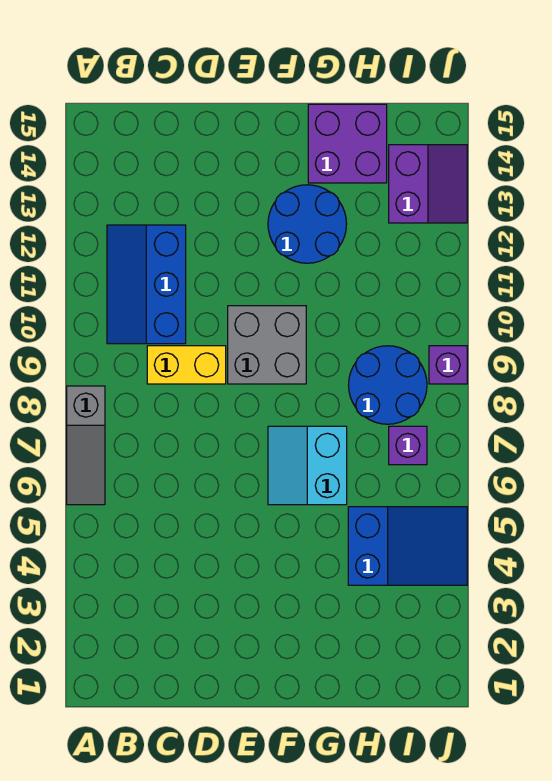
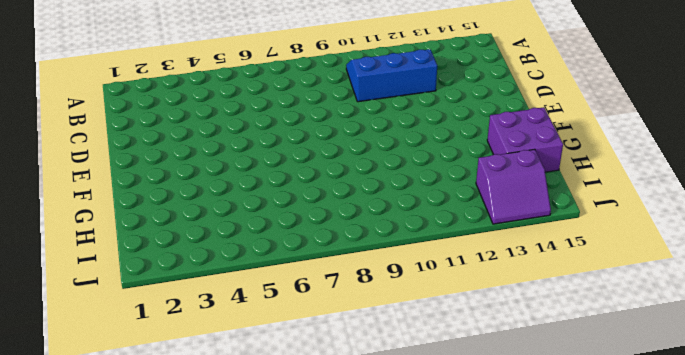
none -> grey slope A6:A8 level 1 top 8
none -> yellow brick C9:D9 level 1
none -> grey brick E9:F10 level 1

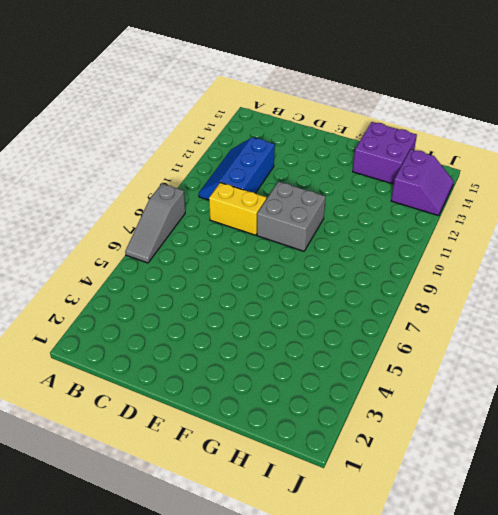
none -> cyan slope F6:G7 level 1 top G
none -> blue round brick F12:G13 level 1
none -> blue slope H4:J5 level 1 top H

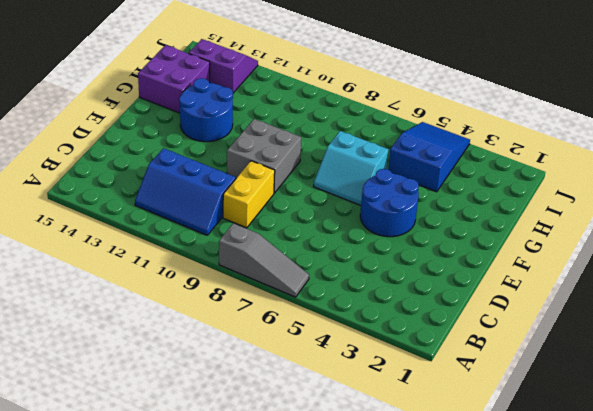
blue round brick E4:F5 level 1 -> blue round brick H8:I9 level 1
none -> purple brick I7 level 1
none -> purple brick J9 level 1

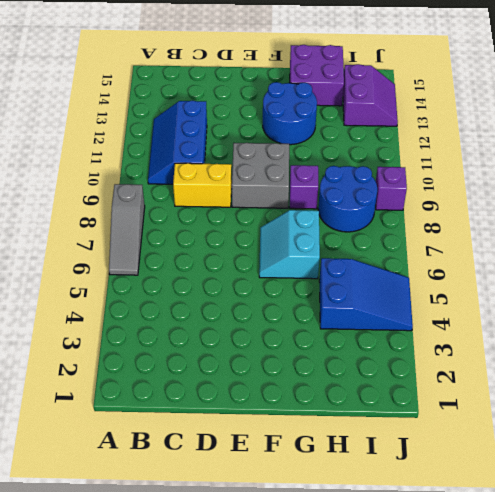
purple brick G9 level 1 -> purple brick I7 level 1

